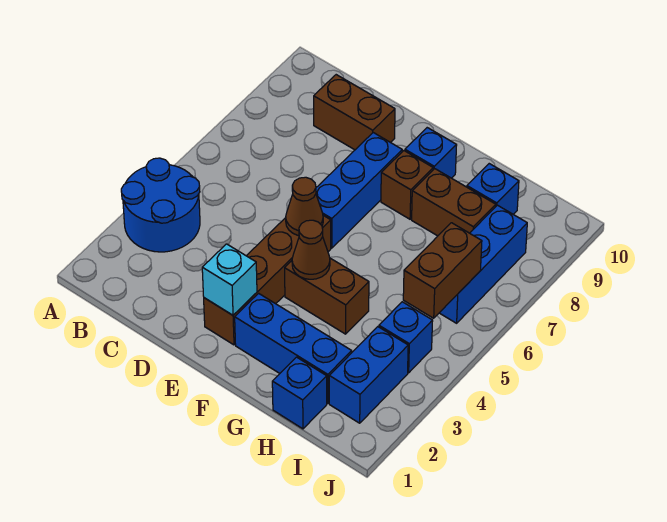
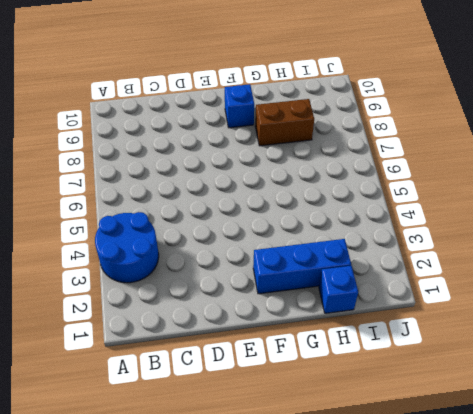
none -> brown brick C9:D9 level 1
none -> brown brick E2:E5 level 1
none -> blue brick E6:E8 level 1

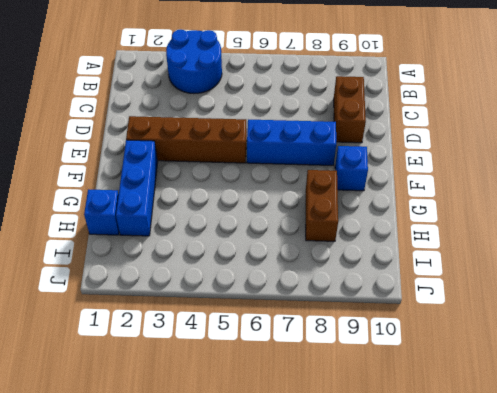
none -> brown brick F4:G4 level 1
none -> brown brick F8 level 1
none -> blue brick H9 level 1

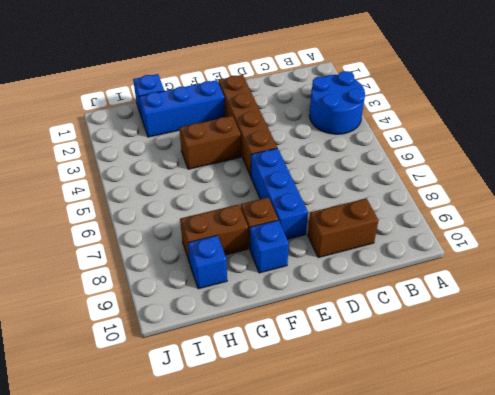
none -> blue brick I2:I3 level 1
none -> blue brick I4 level 1
none -> blue brick I6:I8 level 1

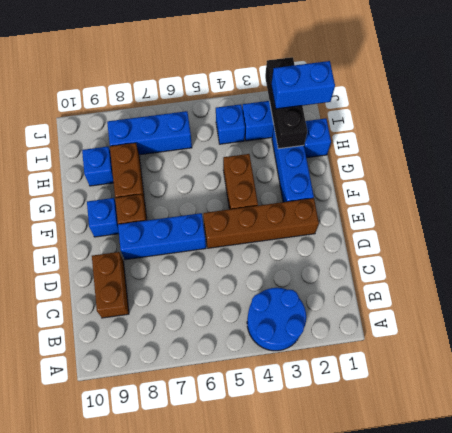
black brick H2:J2 level 2 -> none
blue brick I1:I2 level 3 -> none
none -> cyan brick E2 level 2
none -> brown cone E5 level 2
none -> brown cone F4 level 2

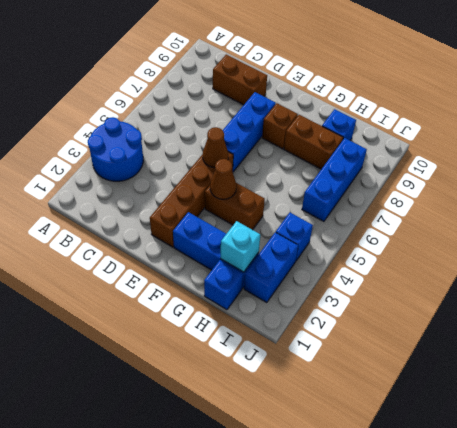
cyan brick H2 level 2 -> cyan brick E2 level 2
none -> blue brick F9 level 1
none -> brown brick I5:I6 level 2

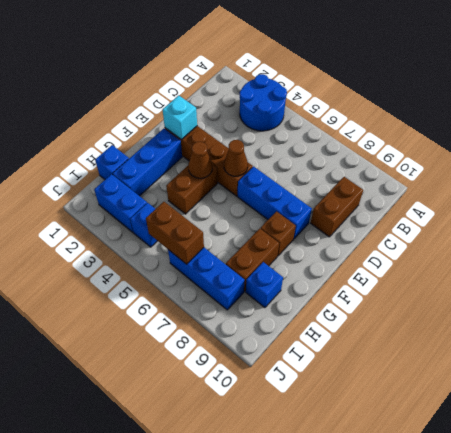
none -> blue brick F9 level 1

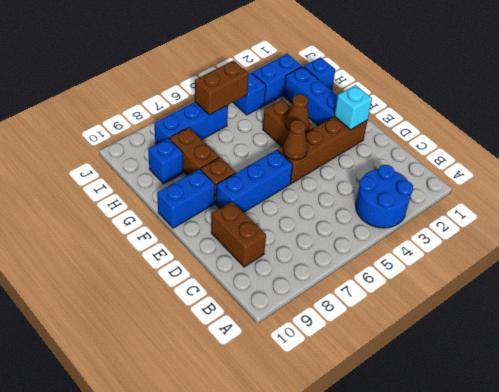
blue brick F9:F10 level 1 -> blue brick F9 level 1

